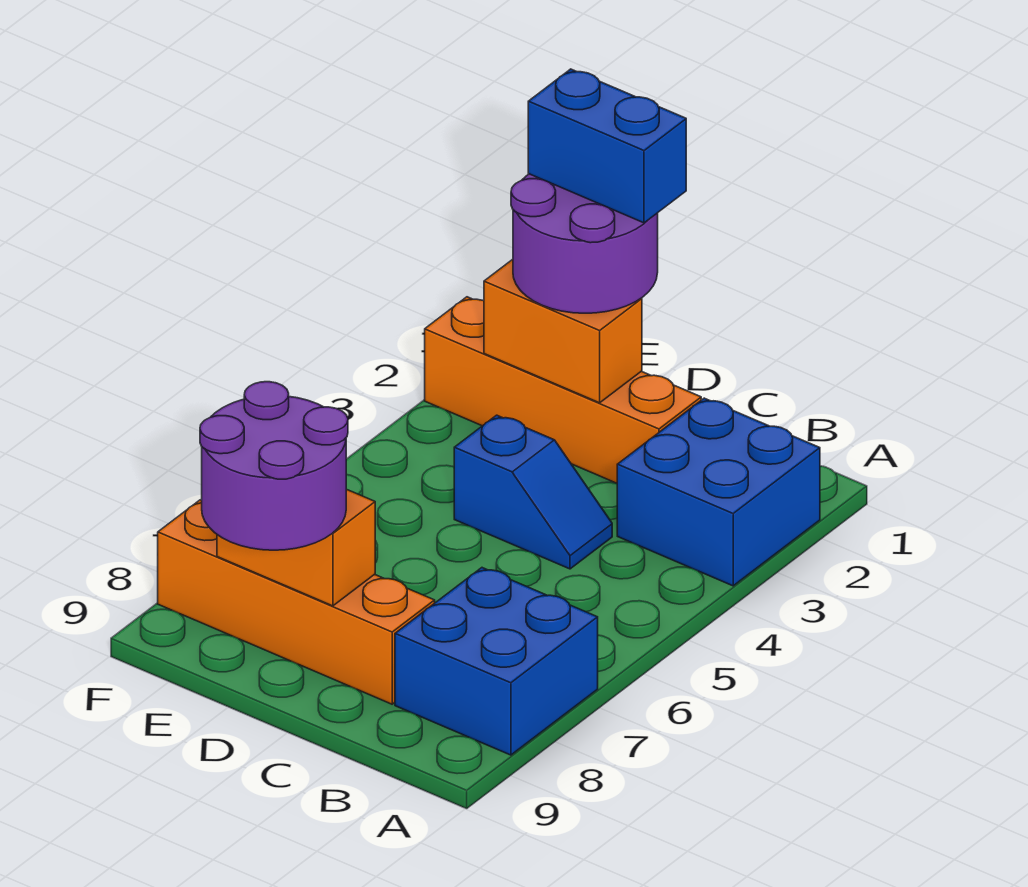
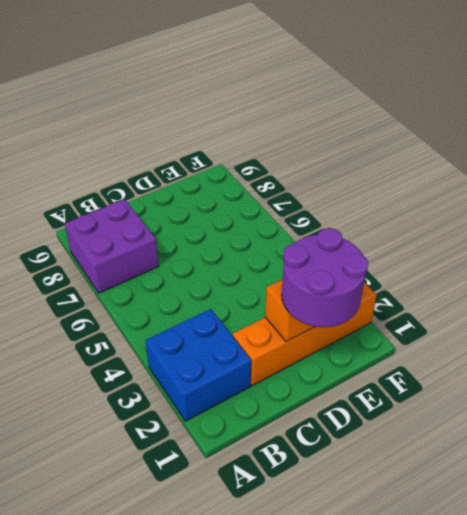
purple brick A7:B8 level 1 -> blue brick A7:B8 level 1
none -> blue slope C4:D4 level 1 top D
none -> orange brick C8:F8 level 1

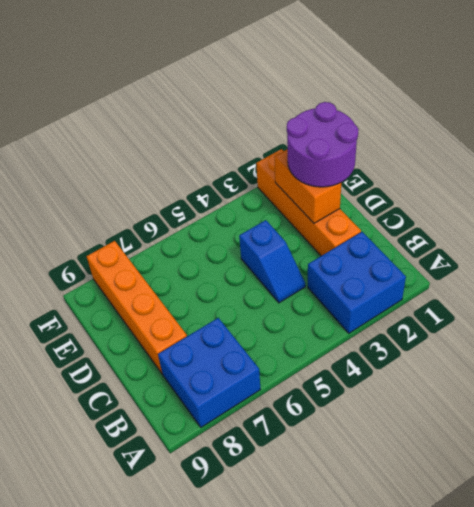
none -> orange brick D8:E8 level 2
none -> purple round brick D8:E9 level 3

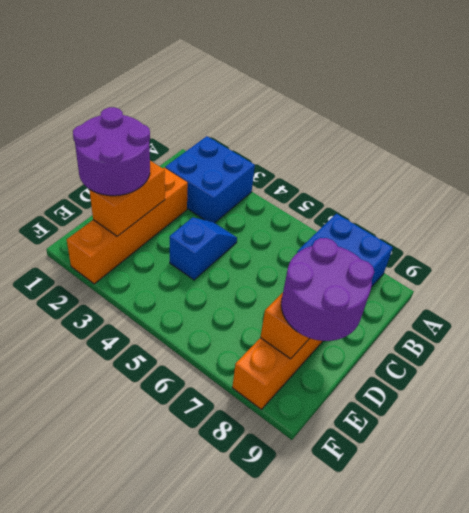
none -> blue brick D1:E1 level 4

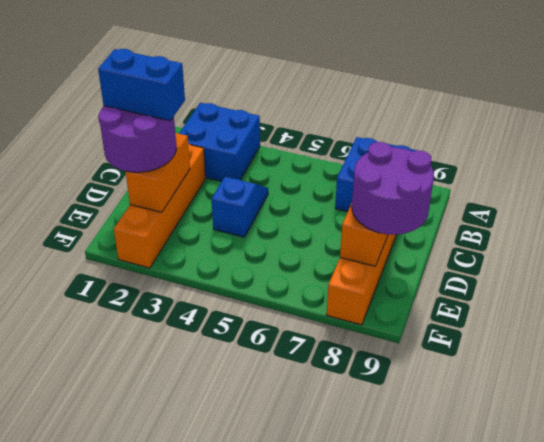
blue brick D1:D2 level 4 -> blue brick D1:E1 level 4

